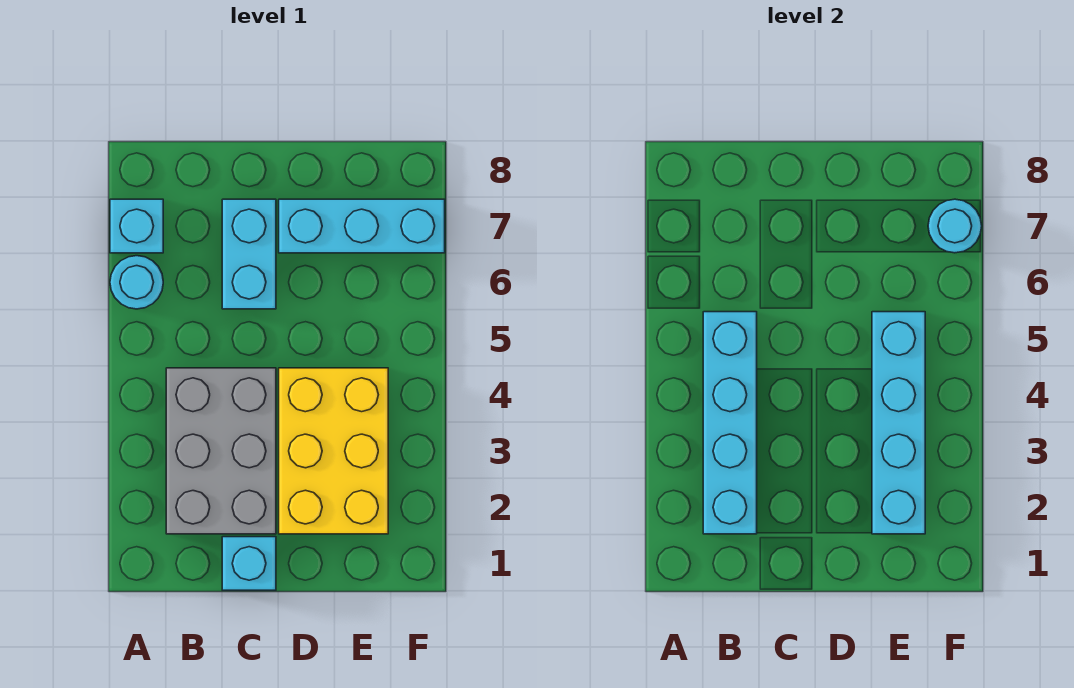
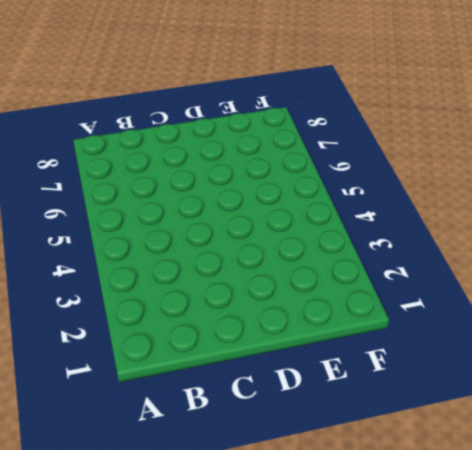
none -> cyan round brick A6 level 1
none -> cyan brick A7 level 1

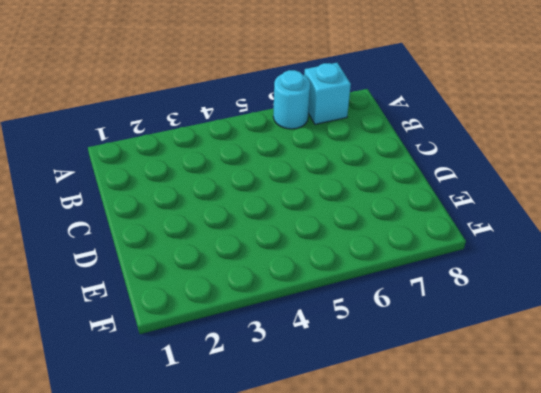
none -> grey brick B2:C4 level 1
none -> cyan brick C1 level 1

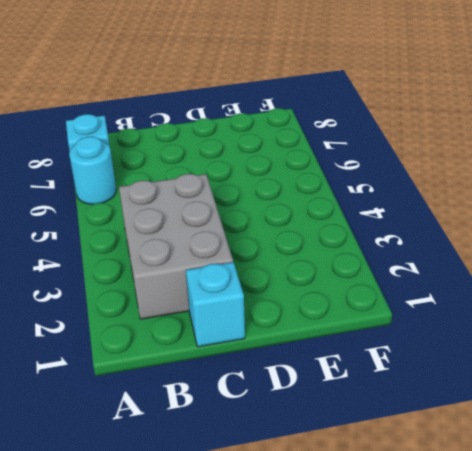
none -> cyan brick C6:C7 level 1
none -> yellow brick D2:E4 level 1

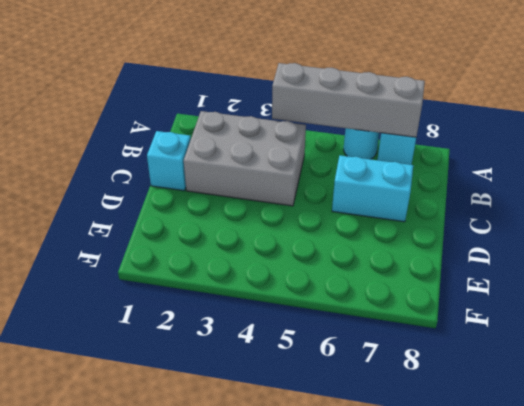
grey brick A4:A7 level 2 -> none
none -> yellow brick D2:E4 level 1
none -> cyan brick D7:F7 level 1

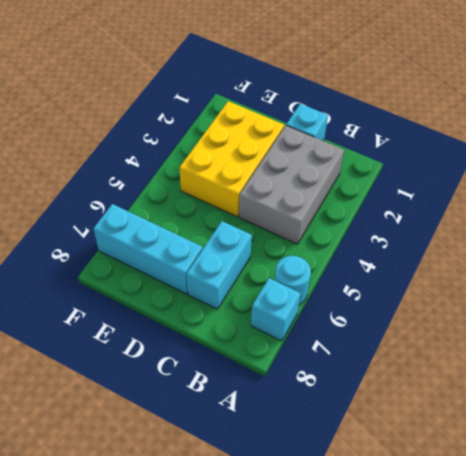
none -> cyan brick B2:B5 level 2
none -> cyan brick E2:E5 level 2

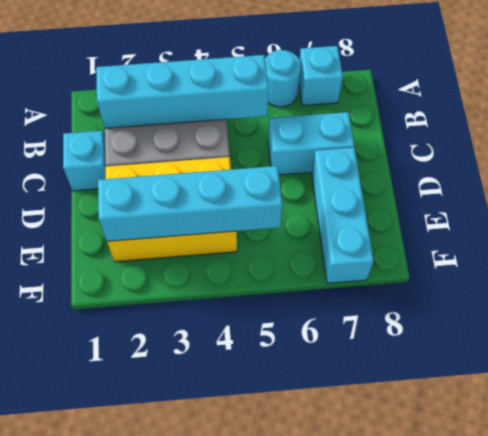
none -> cyan round brick F7 level 2

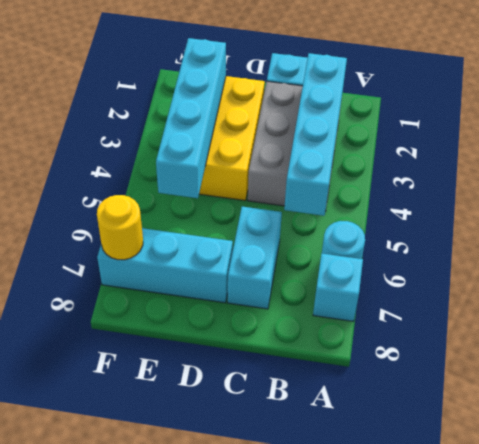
yellow round brick F7 level 2 -> cyan round brick F7 level 2

